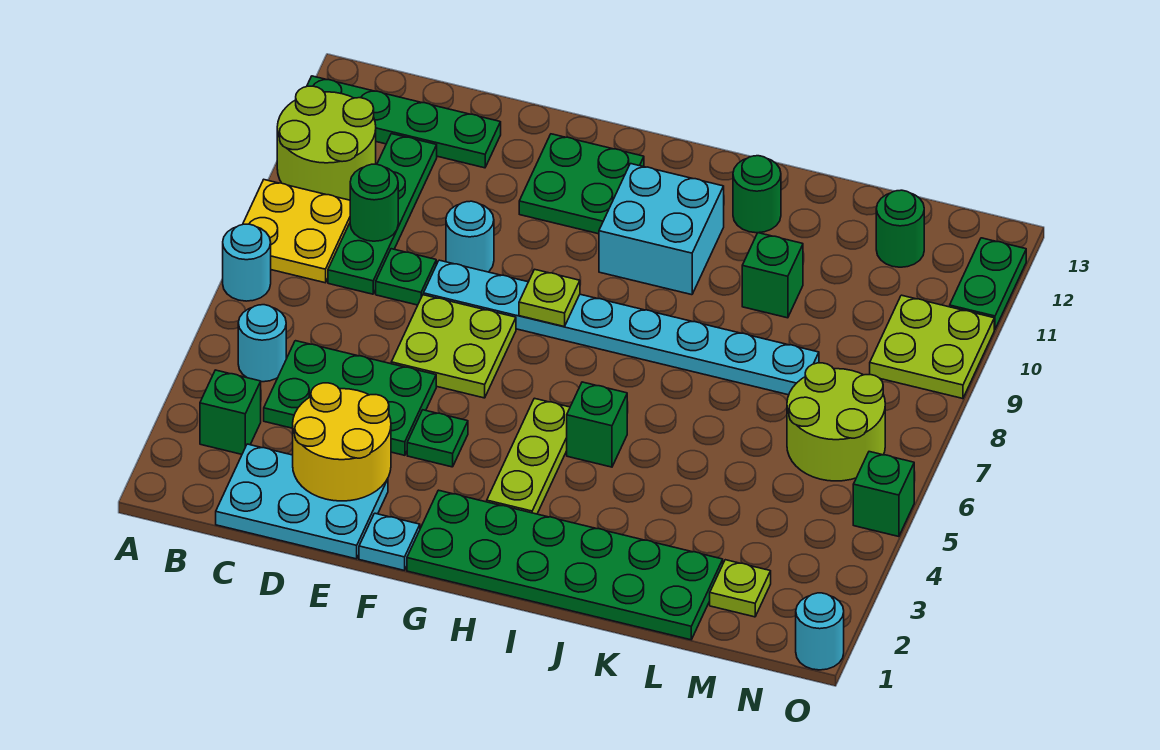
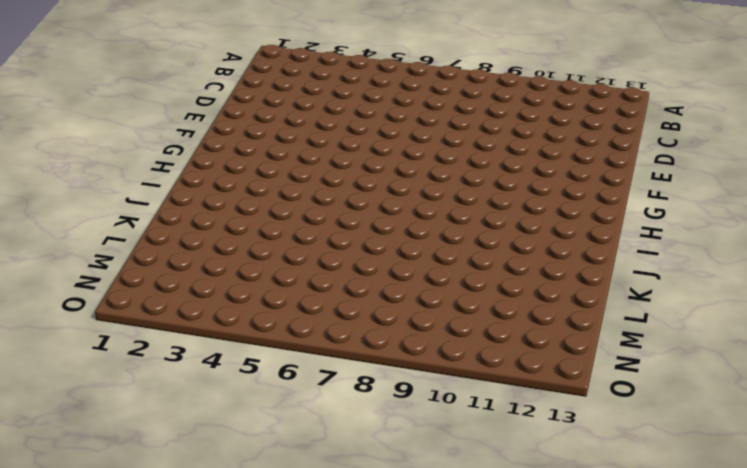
none -> cyan round brick A7 level 1
none -> yellow plate A8:B9 level 1
none -> lime round brick A10:B11 level 1
none -> green plate A12:D12 level 1

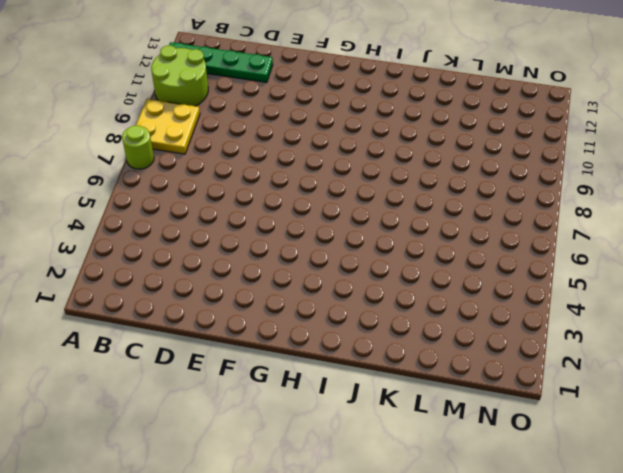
lime round brick A7 level 1 -> cyan round brick A7 level 1
none -> green brick B3 level 1
none -> cyan round brick B5 level 1
none -> cyan plate C1:E2 level 1
none -> green plate C4:E5 level 1

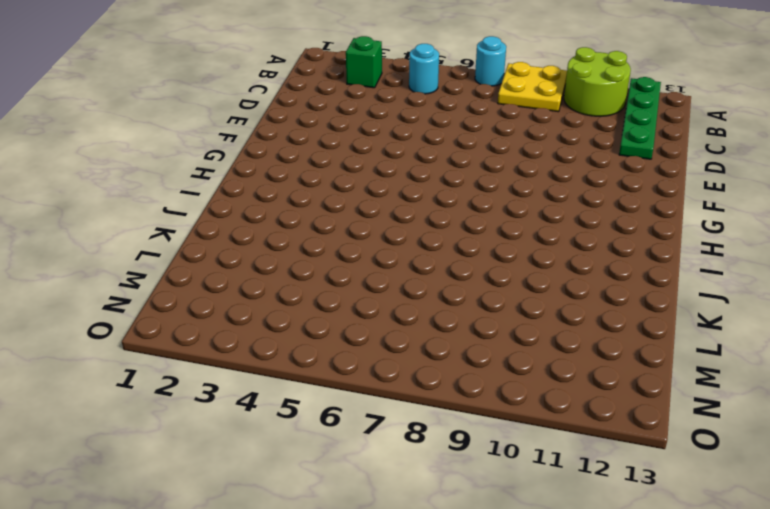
none -> cyan plate C1:E2 level 1
none -> green plate C4:E5 level 1
none -> green plate C8:C11 level 1
none -> green plate D8 level 1

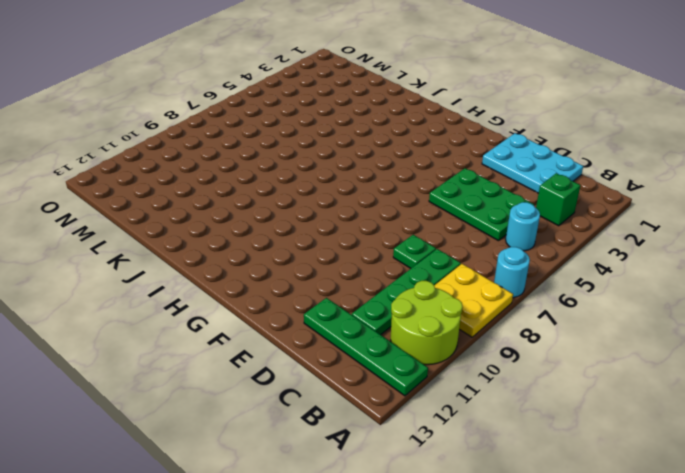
none -> lime plate E6:F7 level 1
none -> cyan plate E8:L8 level 1
none -> cyan round brick E9 level 1
none -> cyan plate F1 level 1

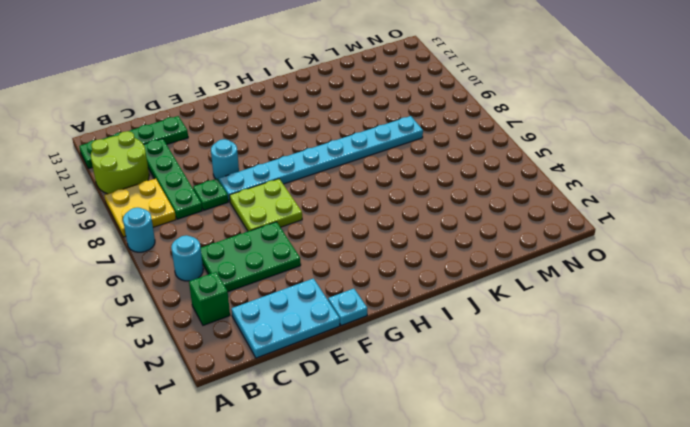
none -> green plate F4 level 1
none -> green plate F11:G12 level 1
none -> green plate G1:L2 level 1
none -> lime plate H3:H5 level 1

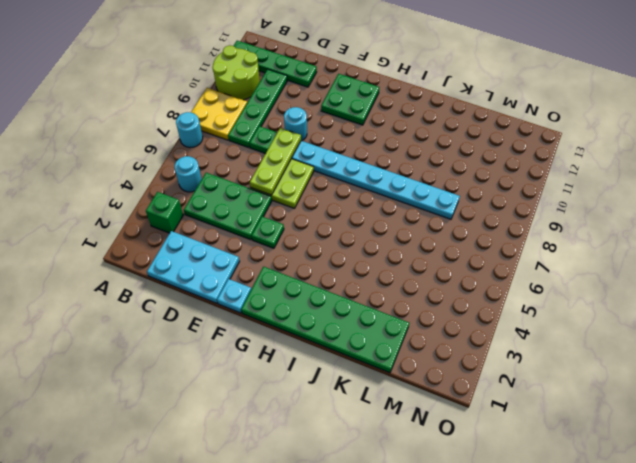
lime plate E6:E8 level 2 -> lime plate H3:H5 level 1
none -> cyan brick H10:I11 level 1
none -> green brick I5 level 1
none -> green round brick J12 level 1
none -> green brick K10 level 1

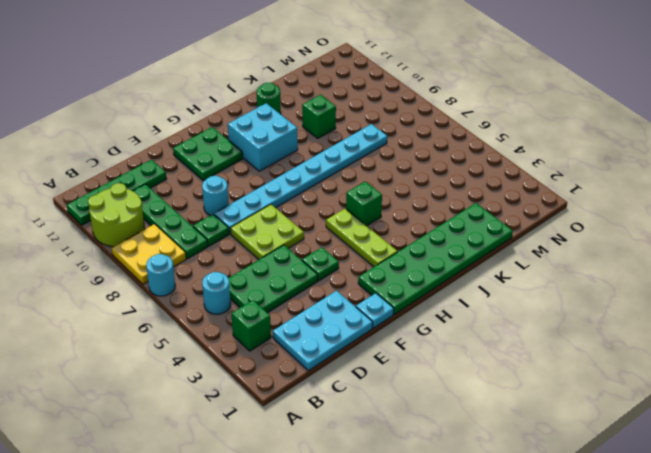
none -> lime plate M2 level 1
none -> lime round brick M6:N7 level 1
none -> green round brick M12 level 1
none -> lime plate N9:O10 level 1

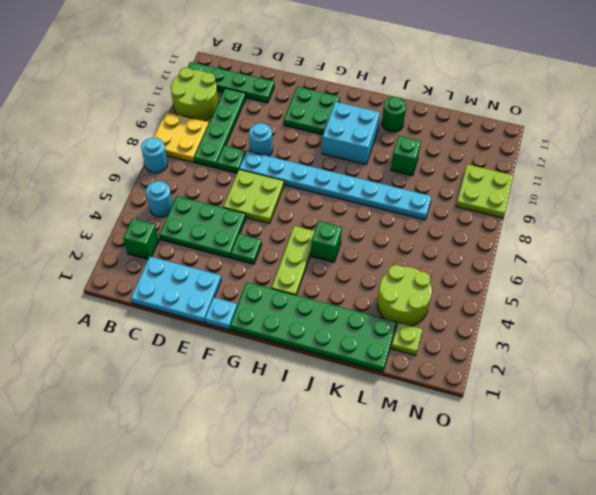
lime round brick L3:M4 level 1 -> lime round brick M6:N7 level 1
none -> green round brick M12 level 1
none -> cyan round brick O1 level 1
none -> green brick O5 level 1
none -> green plate O11:O12 level 1

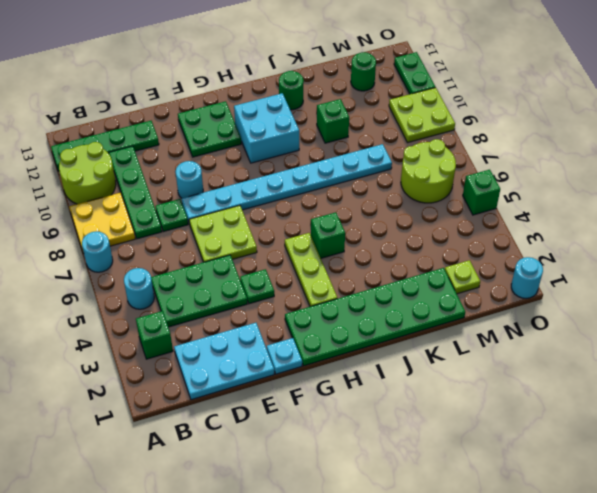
none -> green round brick C9 level 2
none -> yellow round brick D2:E3 level 2
none -> lime plate G8 level 2

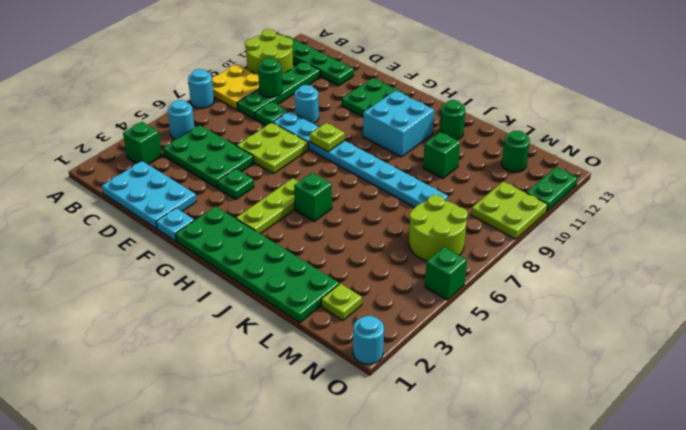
none -> yellow round brick D2:E3 level 2

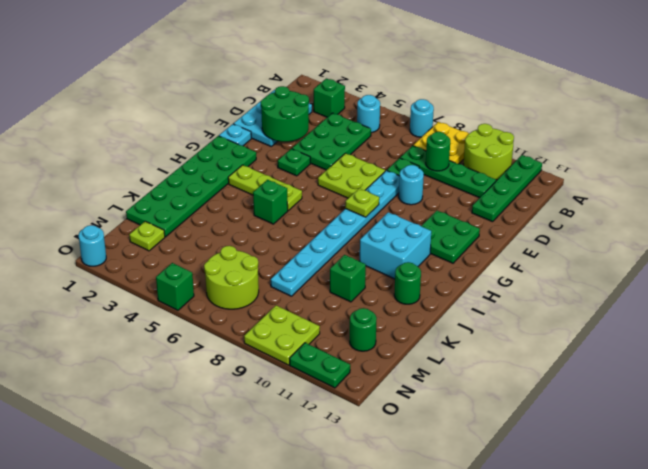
green round brick D2:E3 level 2 -> yellow round brick D2:E3 level 2

